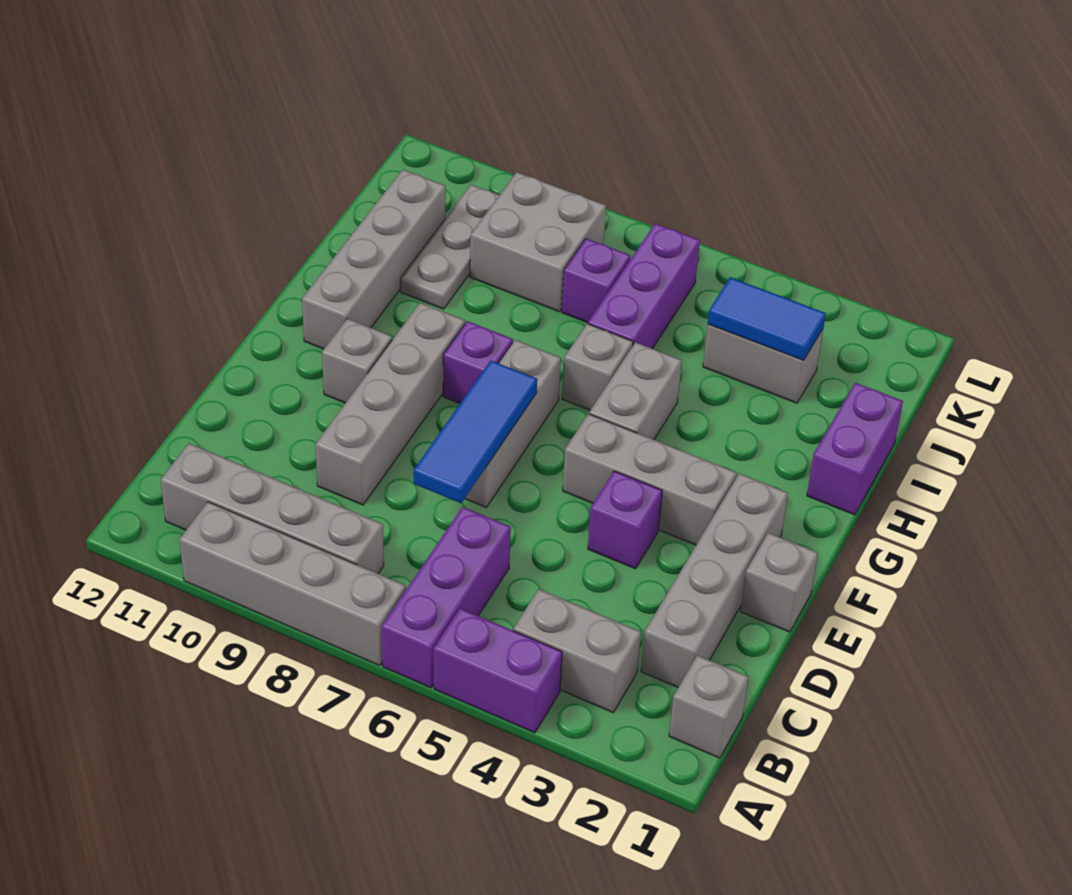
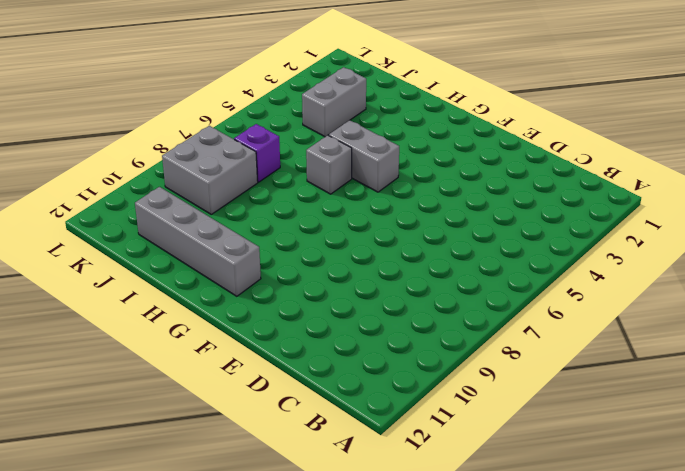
none -> purple brick A4:A5 level 1
none -> purple brick A6:C6 level 1
none -> grey brick A7:A10 level 1

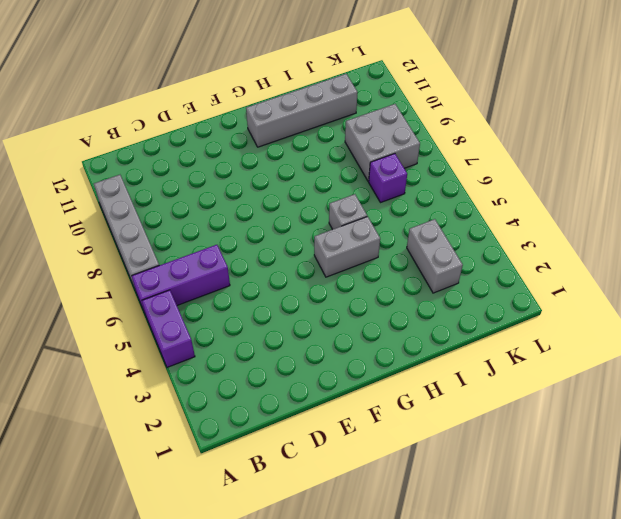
none -> grey brick B1 level 1
none -> grey brick B3:B4 level 1
none -> grey brick B8:B11 level 1

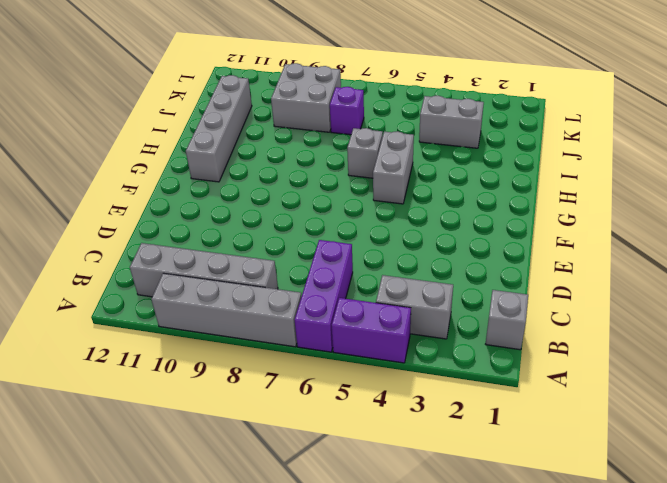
none -> grey brick C2:F2 level 1
none -> grey brick D9:G9 level 1
none -> grey brick E1 level 1

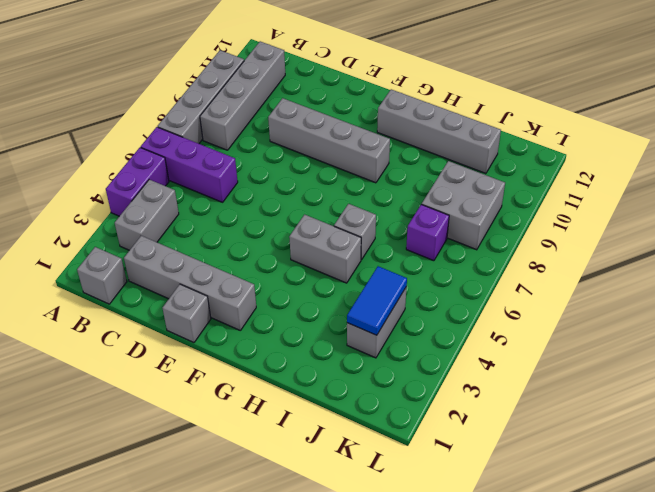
none -> purple brick E4 level 1
none -> grey brick E7:G7 level 1
none -> grey brick F3:F5 level 1

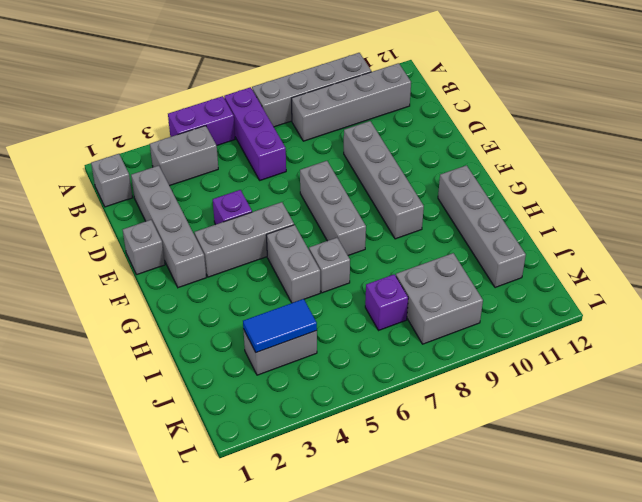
none -> grey brick F10 level 1
none -> purple brick G8 level 1
none -> purple brick H1:I1 level 1

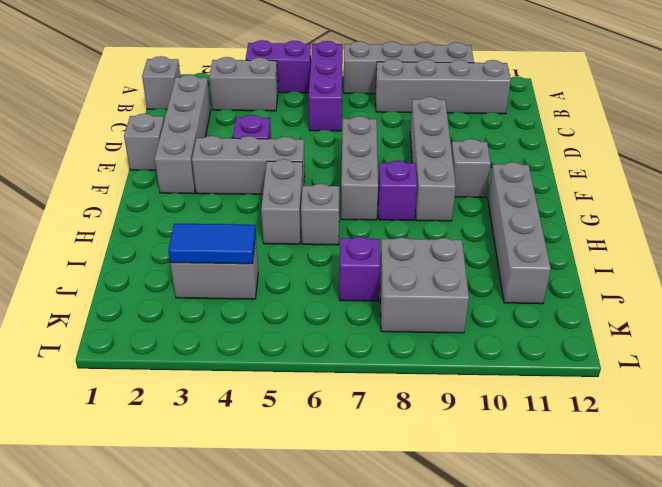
none -> purple brick H1:I1 level 1
none -> purple brick I6:K6 level 1
none -> grey plate I10:K10 level 1

